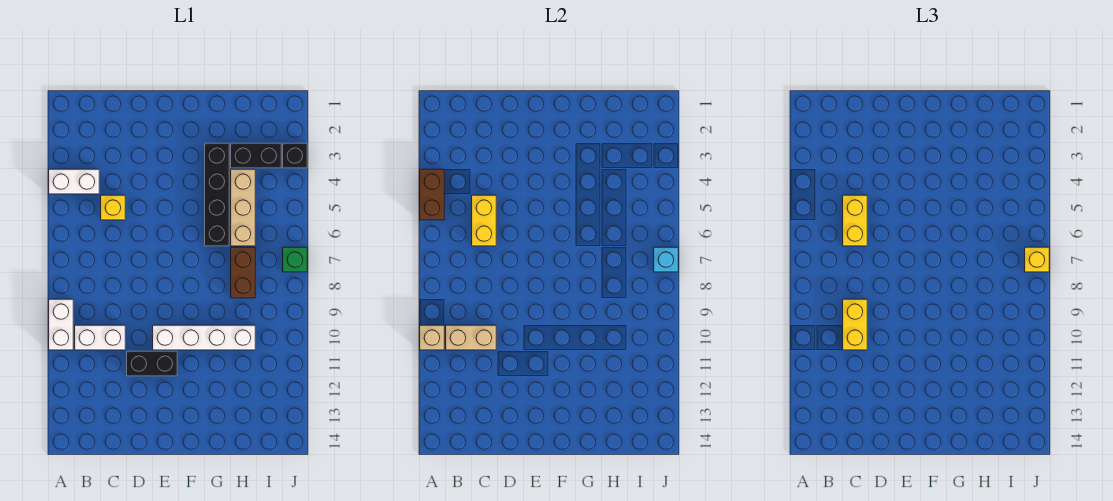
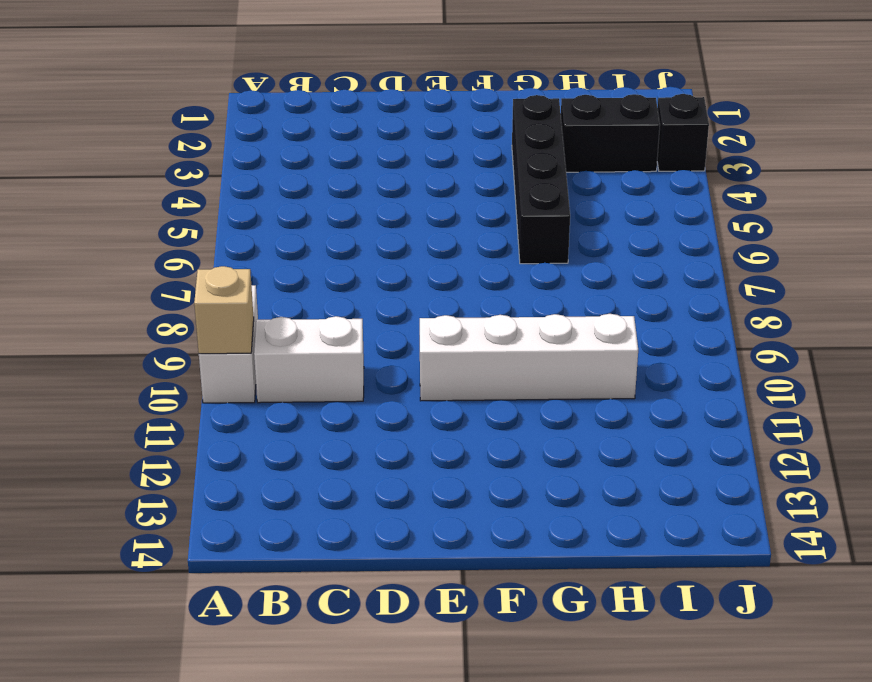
none -> white brick A4:B4 level 1
none -> yellow brick C5 level 1
none -> black brick D11:E11 level 1

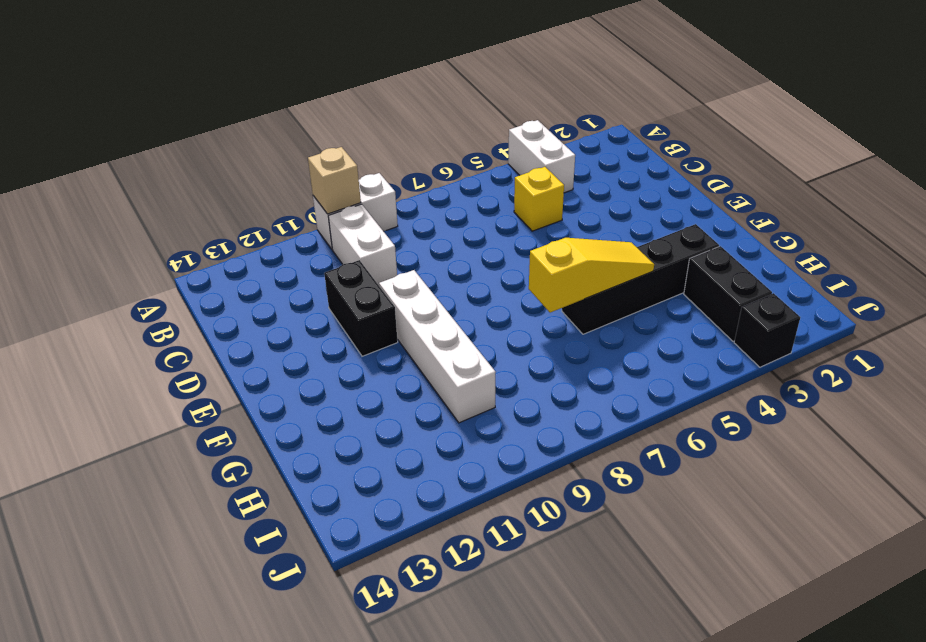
yellow slope G5:G7 level 2 top 7 -> none
none -> tan brick H4:H6 level 1
none -> brown brick H7:H8 level 1
none -> green brick J7 level 1

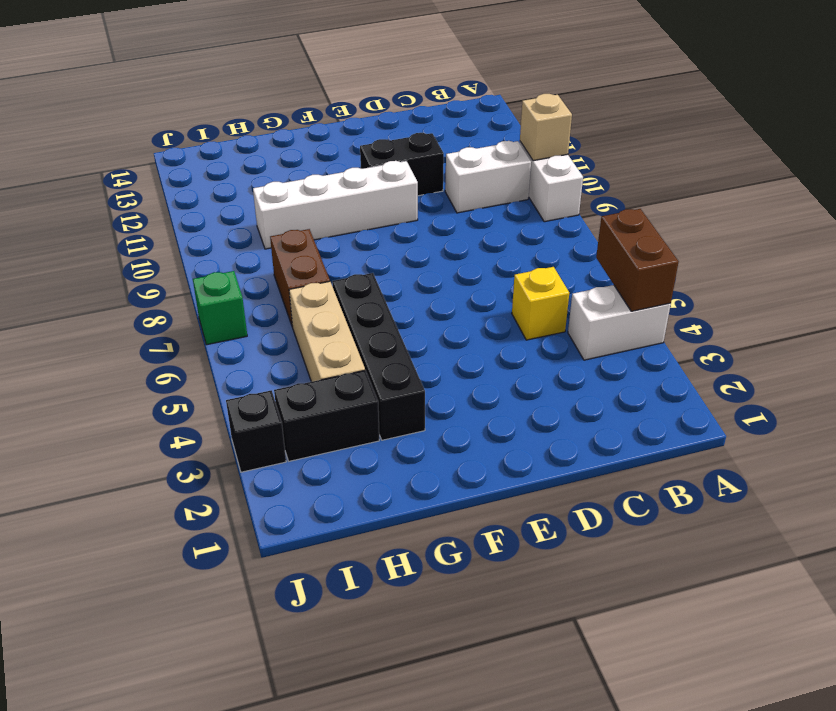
none -> tan brick B10:C10 level 2
none -> yellow brick C5:C6 level 2
none -> cyan brick J7 level 2

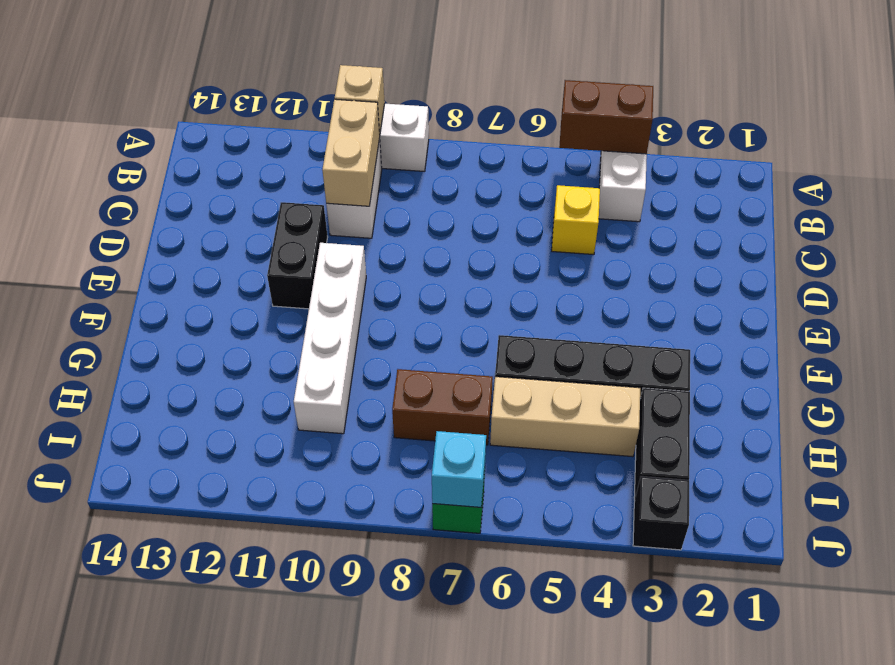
none -> yellow brick C5:C6 level 2
none -> yellow brick C5:C6 level 3
none -> yellow brick C9:C10 level 3

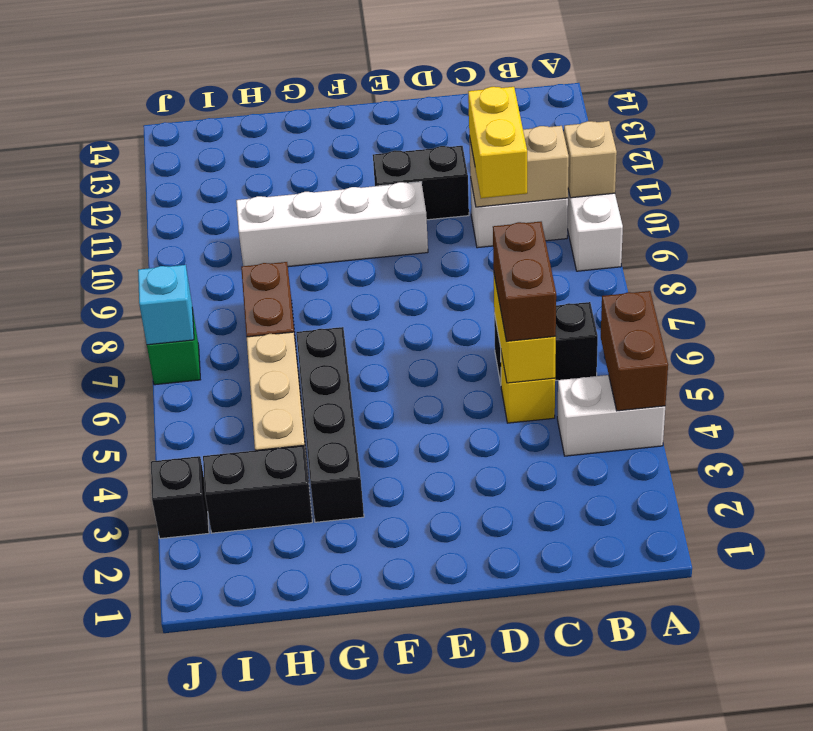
black brick B6:C6 level 1 -> none
brown brick C5:C6 level 3 -> yellow brick C5:C6 level 3
none -> yellow brick J7 level 3

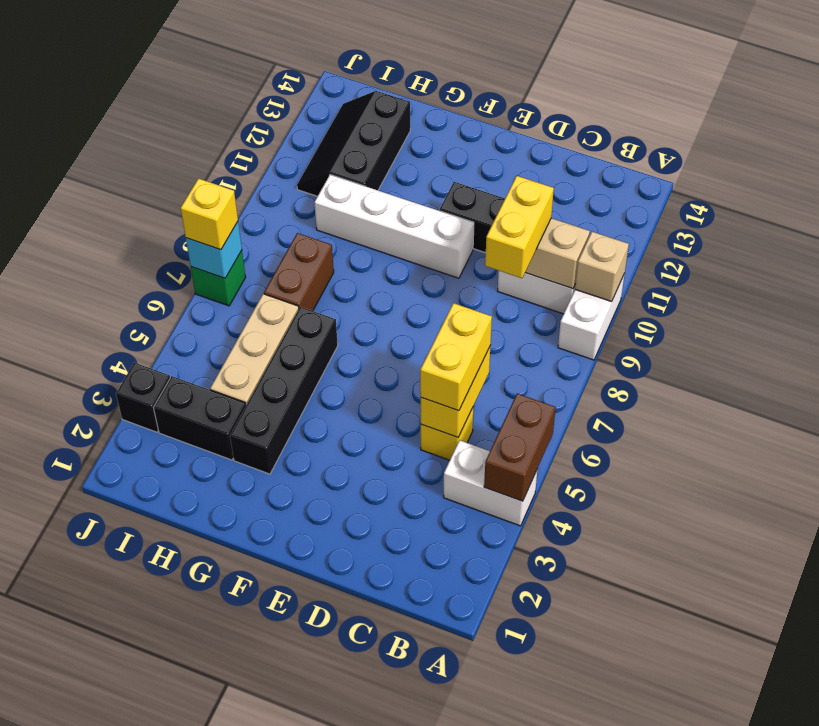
black slope H11:I13 level 1 top H -> none

